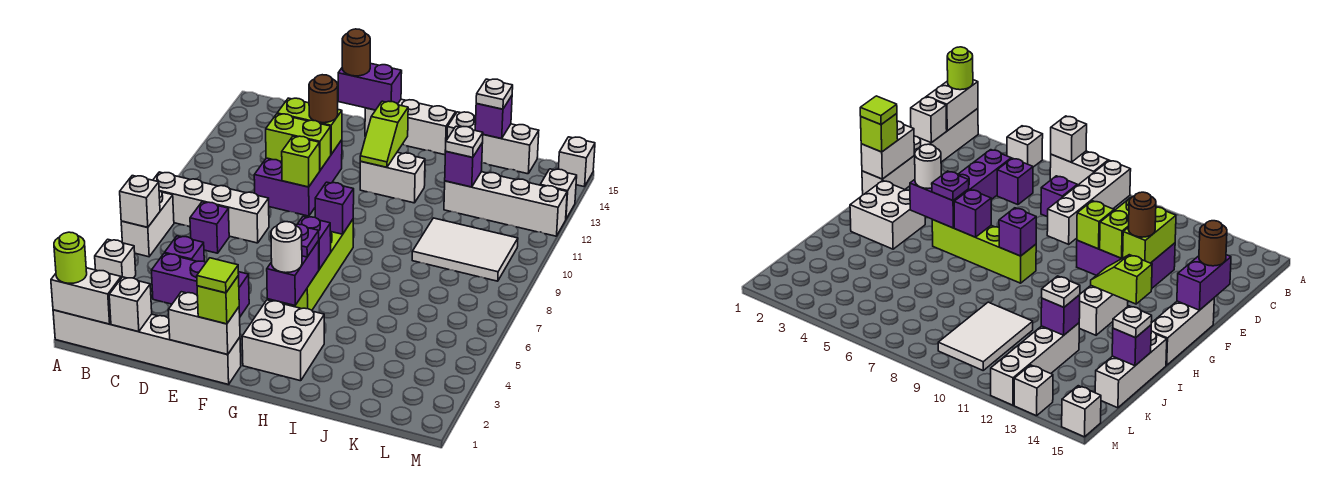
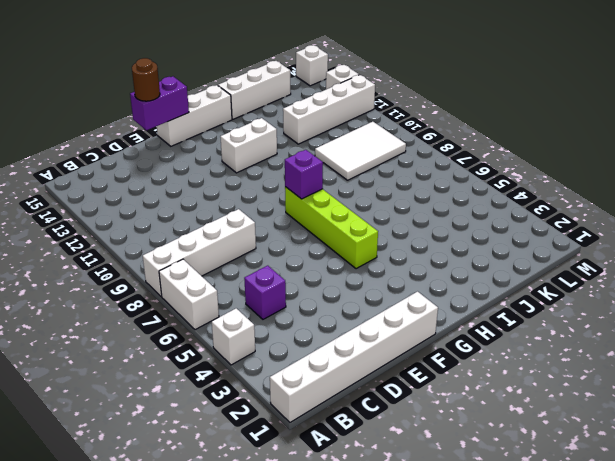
none -> purple brick C4:E4 level 1
none -> purple brick C7 level 1
none -> purple brick D10:E12 level 1
none -> white brick G2:H3 level 1

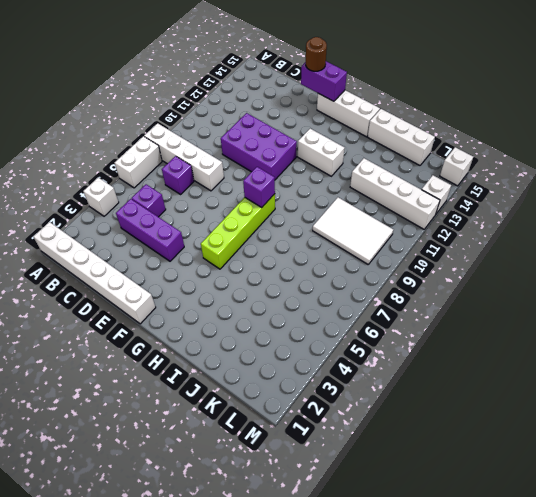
purple brick D10:F11 level 1 -> purple brick D10:E12 level 1
none -> white brick G2:H3 level 1
none -> white brick A1:B1 level 2
none -> white brick A6 level 2
none -> white brick C1 level 2

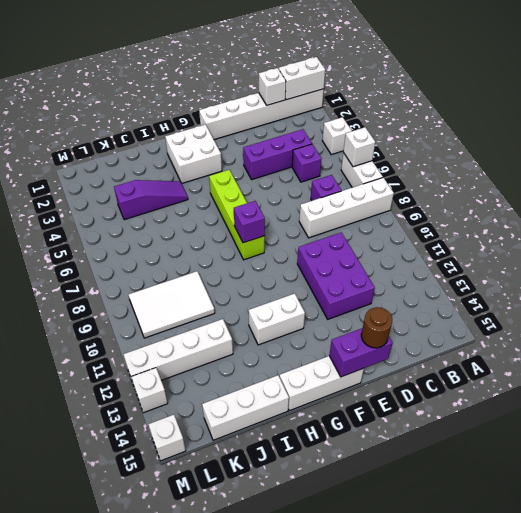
purple slope I4:K4 level 1 top K -> none
none -> lime brick D11:E11 level 2
none -> lime brick D12:E12 level 2
none -> white brick E1:F1 level 2
none -> lime brick E10 level 2

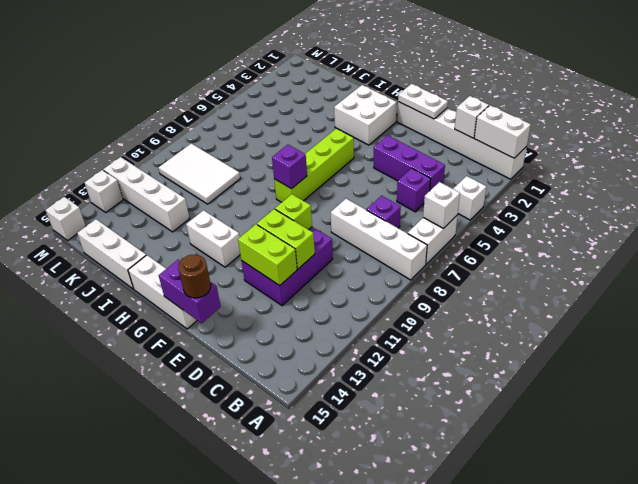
white plate E1:F1 level 2 -> white brick E1:F1 level 2
none -> purple brick G4:G5 level 2
none -> purple brick G6 level 2
none -> lime slope G12:G13 level 2 top 13
none -> purple brick J12 level 2

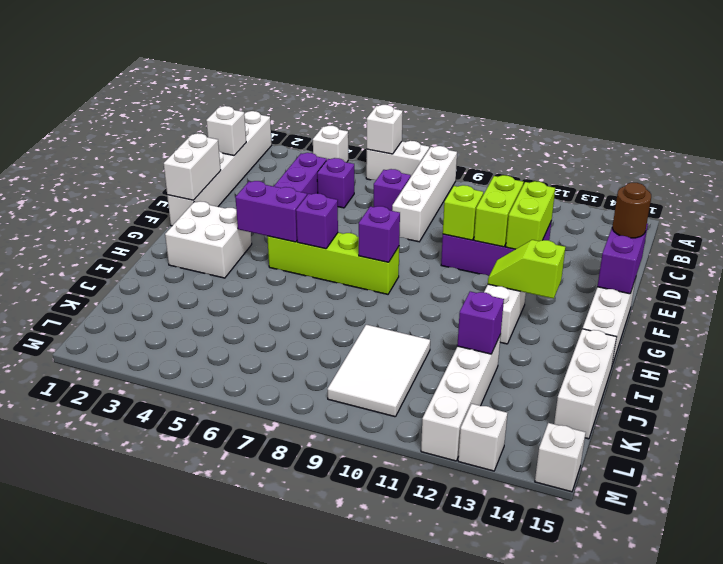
none -> white brick A1:B1 level 2
none -> purple brick J15 level 2
none -> lime round brick A1 level 3
none -> brown round brick E12 level 3

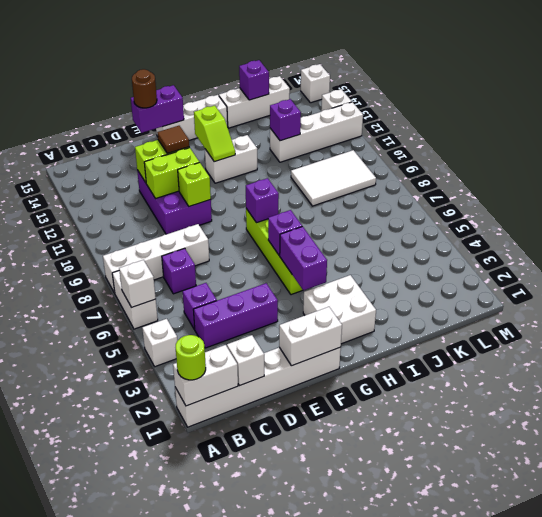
brown tile E12 level 3 -> brown round brick E12 level 3
none -> lime brick F1 level 3
none -> white round brick G4 level 3
none -> purple plate G5 level 3
none -> white plate J12 level 3

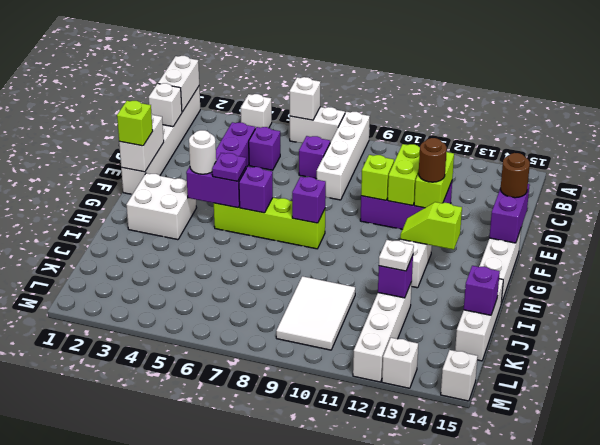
none -> lime round brick A1 level 3
none -> white plate J15 level 3
none -> lime tile F1 level 4

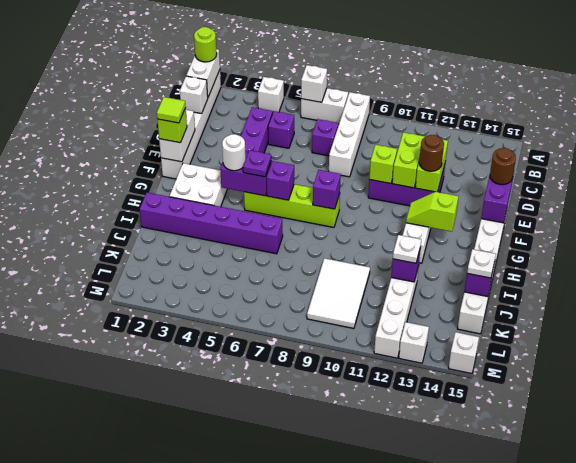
purple brick I1:I6 level 1 -> none

